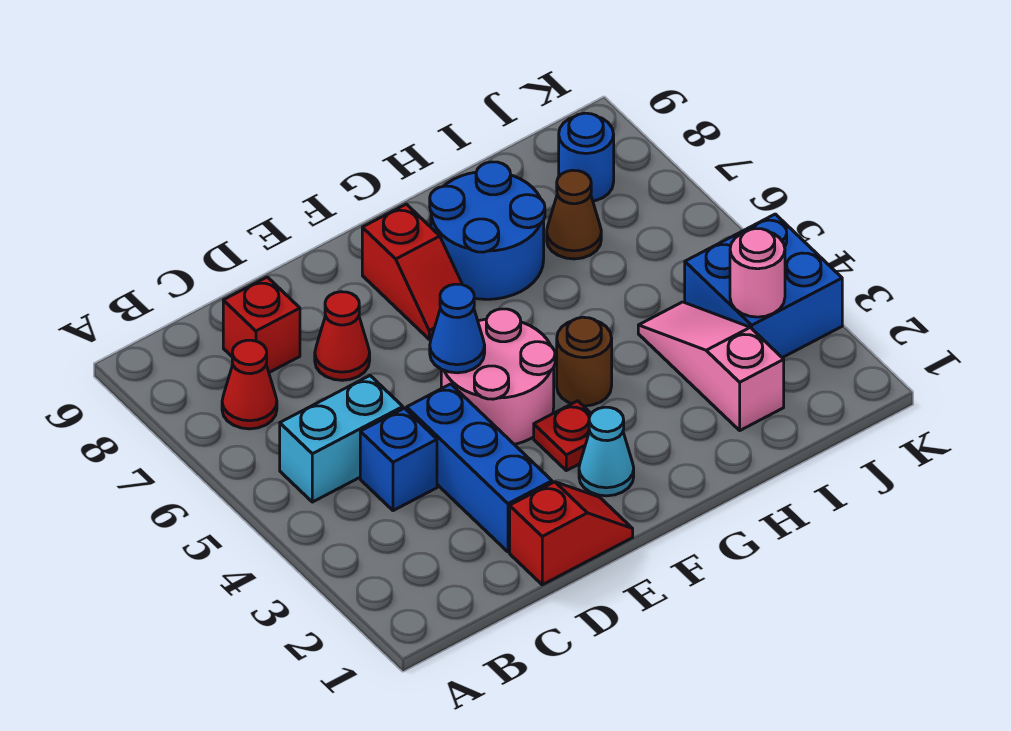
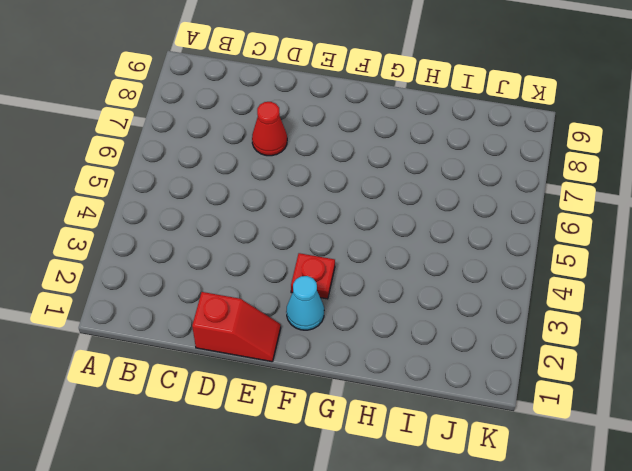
none -> cyan brick B5:C5 level 1
none -> red cone B7 level 1
none -> blue brick C4 level 1

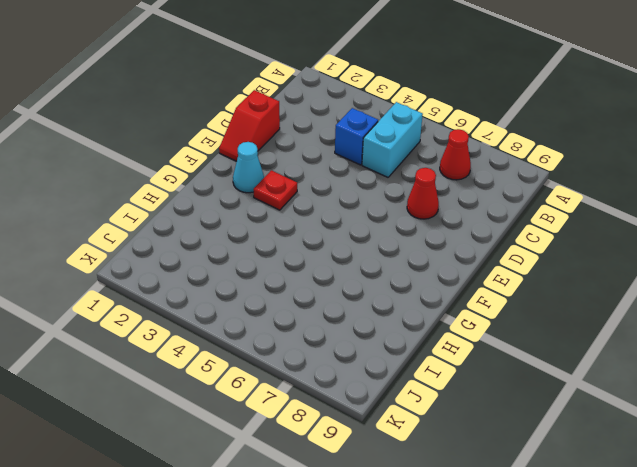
none -> red brick C8 level 1
none -> blue brick D2:D4 level 1
none -> pink round brick E4:F5 level 1

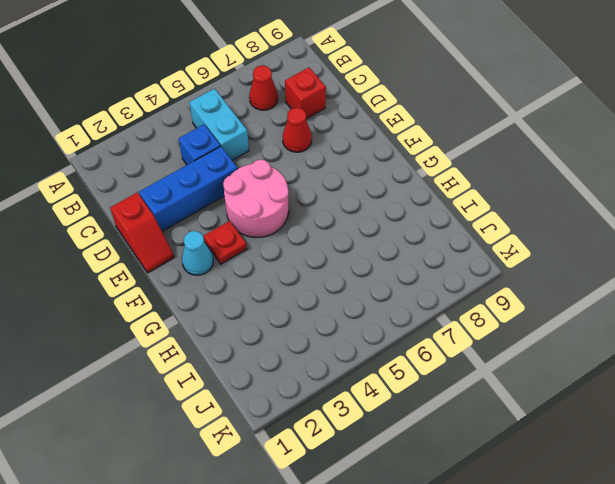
none -> red slope F7:F8 level 1 top 8
none -> brown round brick G4 level 1
none -> blue round brick G7:H8 level 1

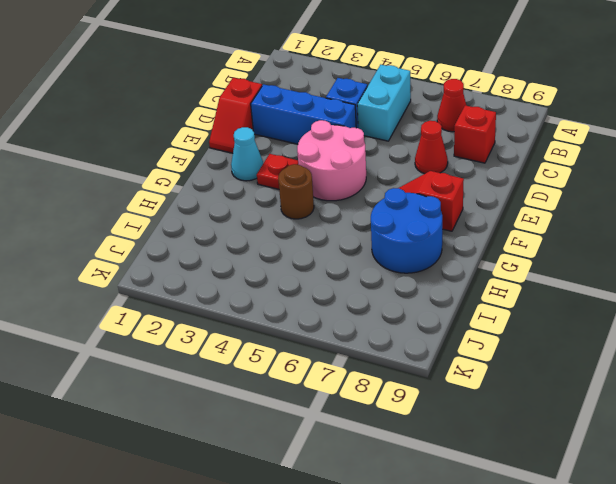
none -> pink slope I2:I4 level 1 top 2
none -> brown cone I7 level 1
none -> blue brick J3:K4 level 1

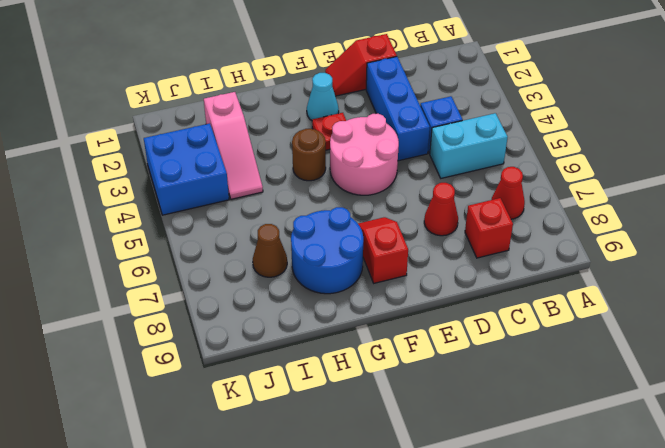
none -> blue round brick J8 level 1
none -> blue cone E5 level 2
none -> pink round brick J3 level 2

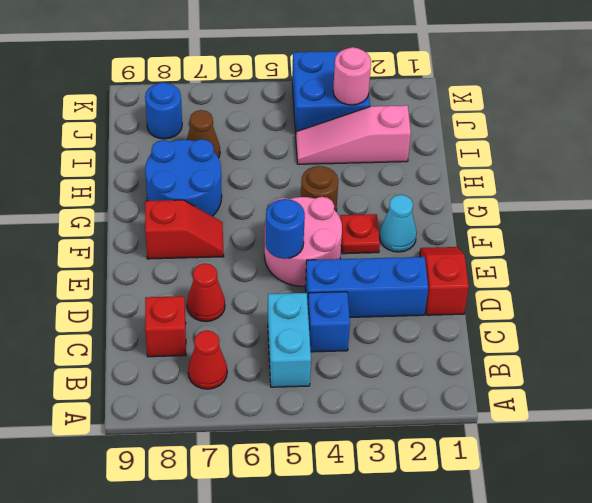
blue round brick E5 level 2 -> blue cone E5 level 2

